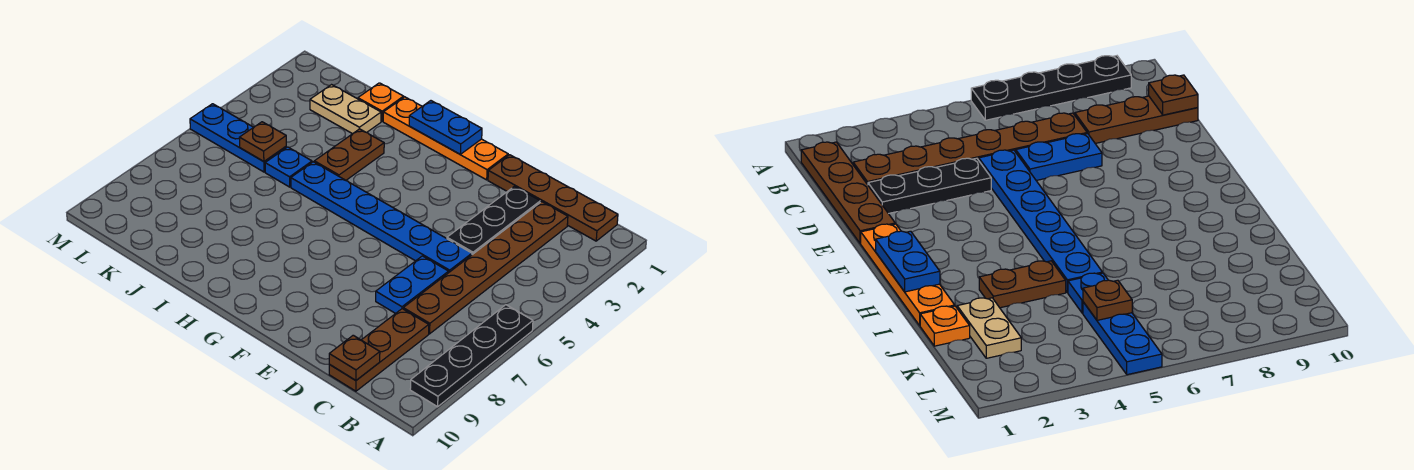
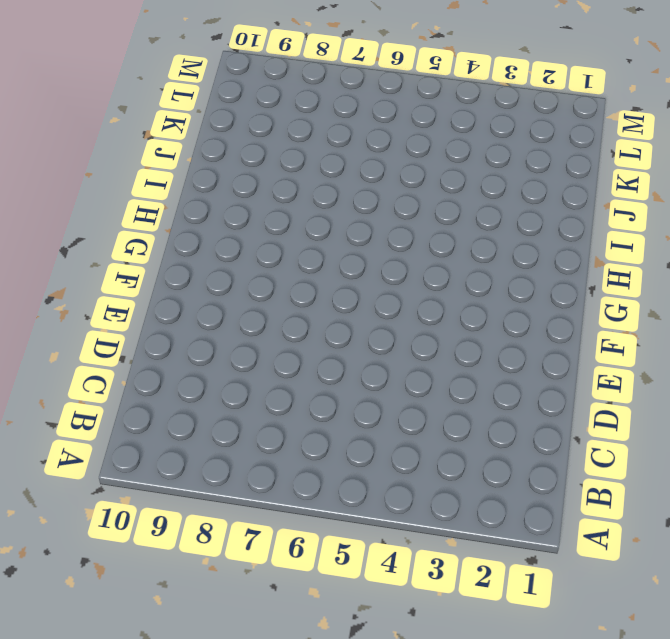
none -> black plate A6:A9 level 1
none -> brown plate B1:E1 level 1
none -> brown plate C2:C7 level 1

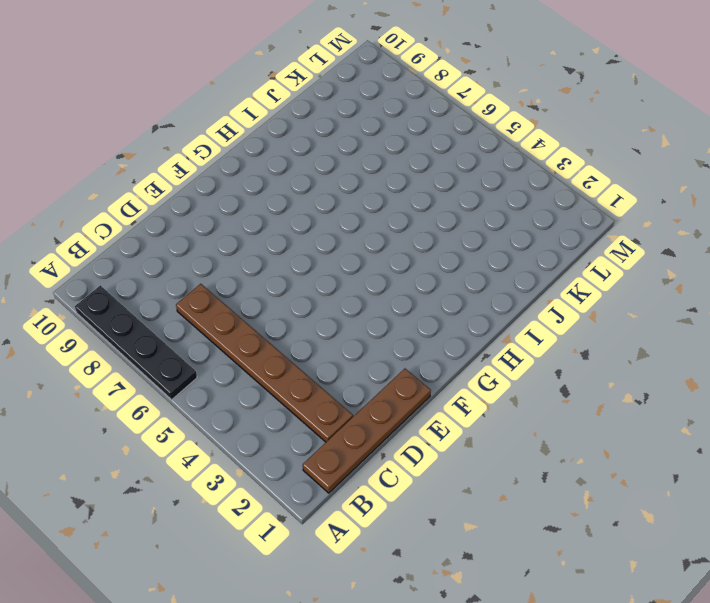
none -> brown plate C8:C10 level 1
none -> black plate D2:D4 level 1
none -> blue plate D5:I5 level 1

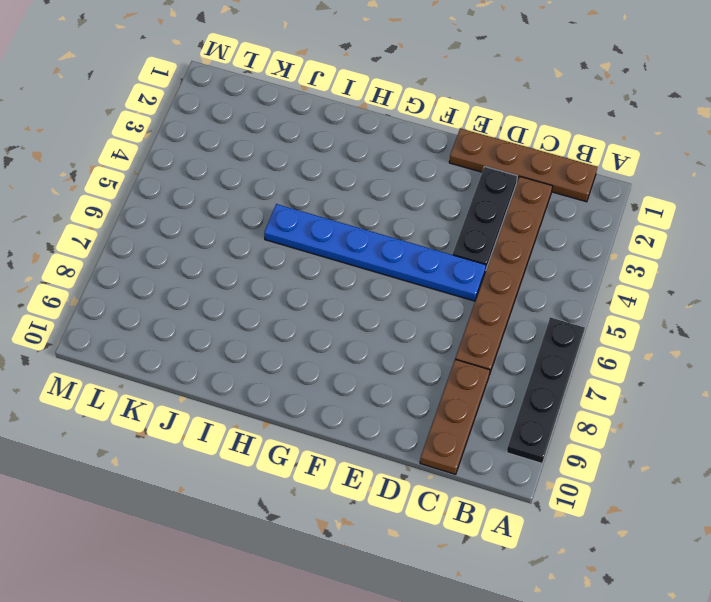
none -> blue plate D6:D7 level 1
none -> orange plate F1:I1 level 1
none -> brown plate I3:I4 level 1

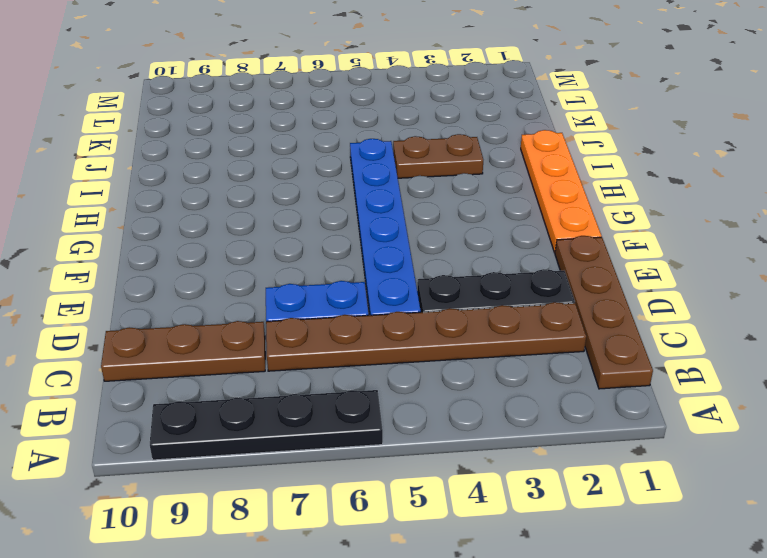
none -> orange plate J1 level 1
none -> tan plate J2:K2 level 1
none -> blue plate J5 level 1

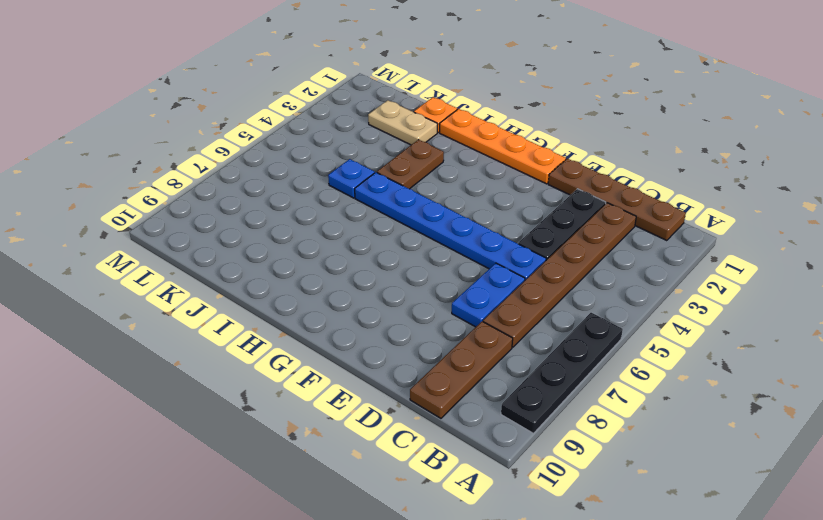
none -> blue plate K5:M5 level 1
none -> brown plate C10 level 2
none -> blue plate G1:H1 level 2

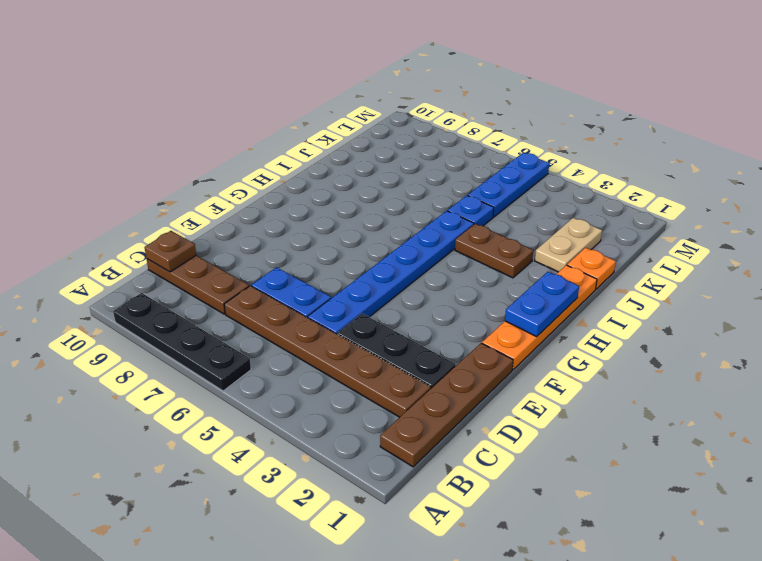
none -> brown plate K5 level 2

